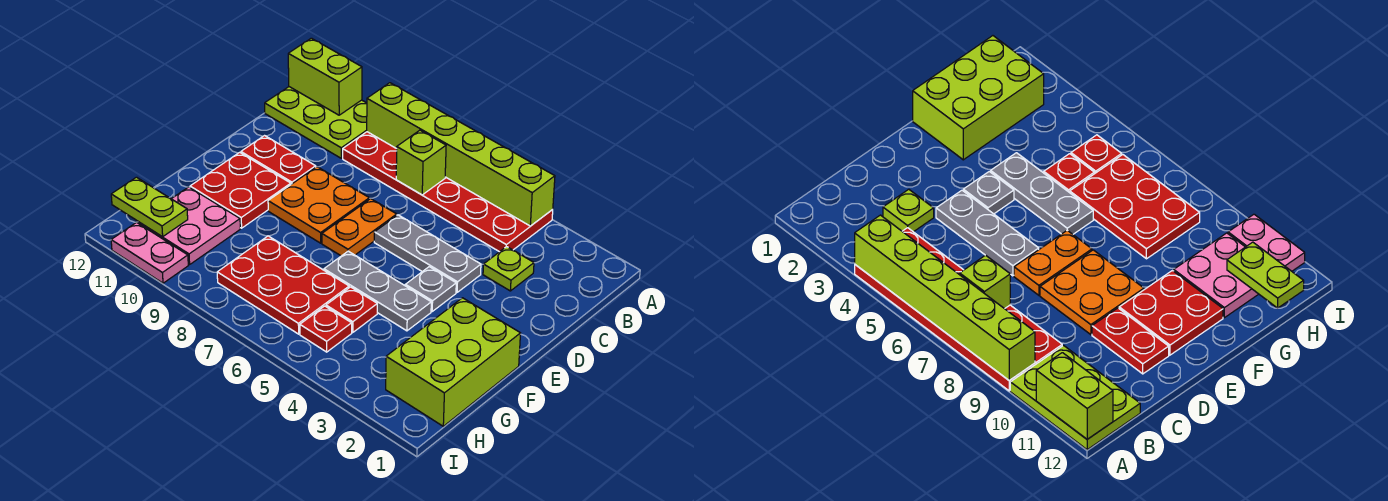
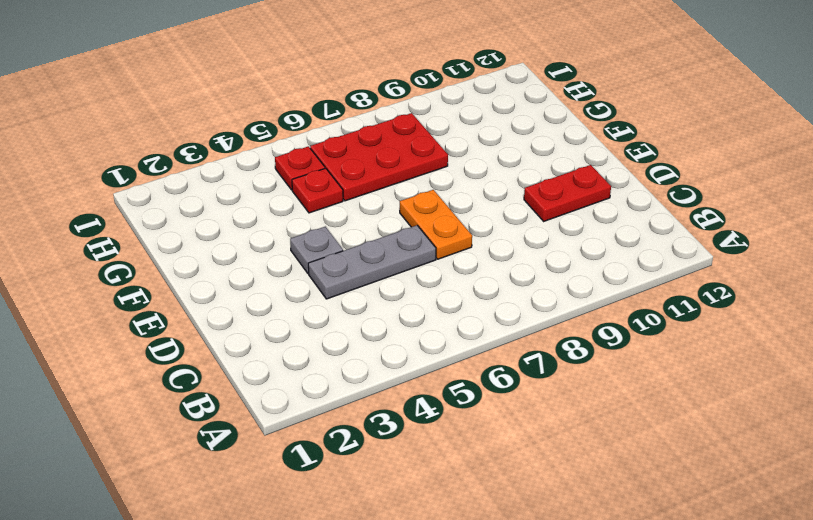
none -> red plate A4:B9 level 1
none -> lime plate A10:B12 level 1
none -> lime plate C3 level 1

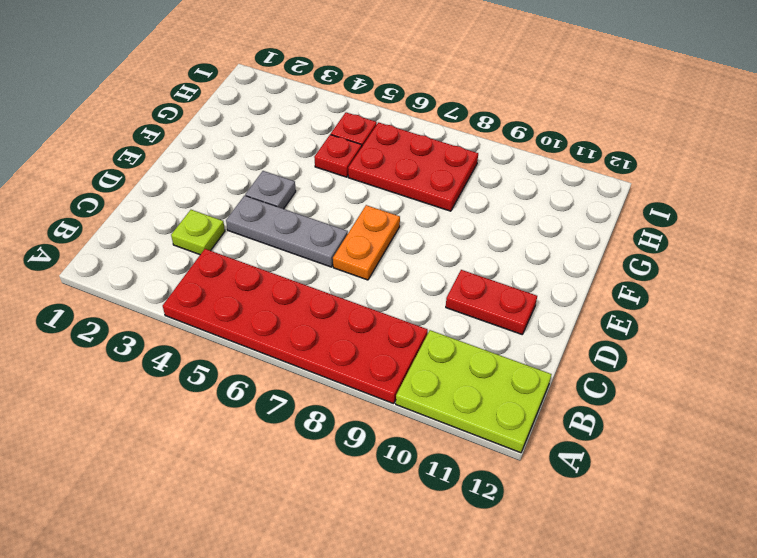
none -> orange plate D8:E9 level 1
none -> red plate E10:F11 level 1
none -> lime brick F1:H2 level 1

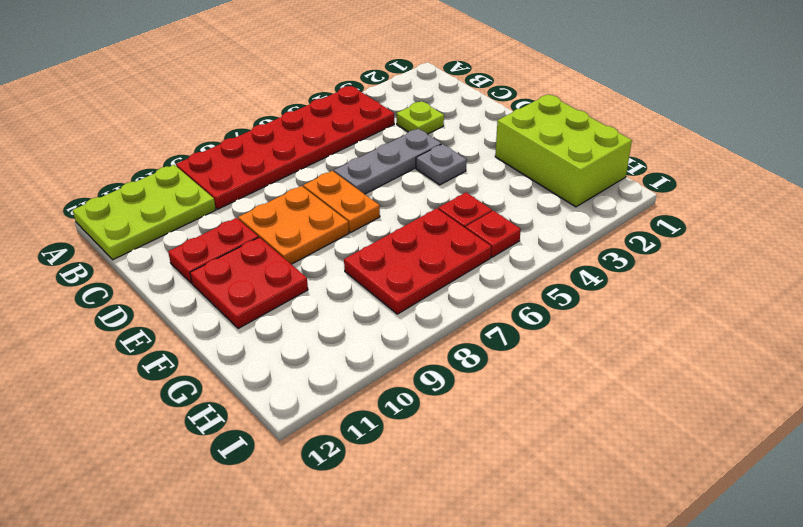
none -> grey plate F4:F6 level 1
none -> pink plate G10:H11 level 1
none -> pink plate I10:I11 level 1

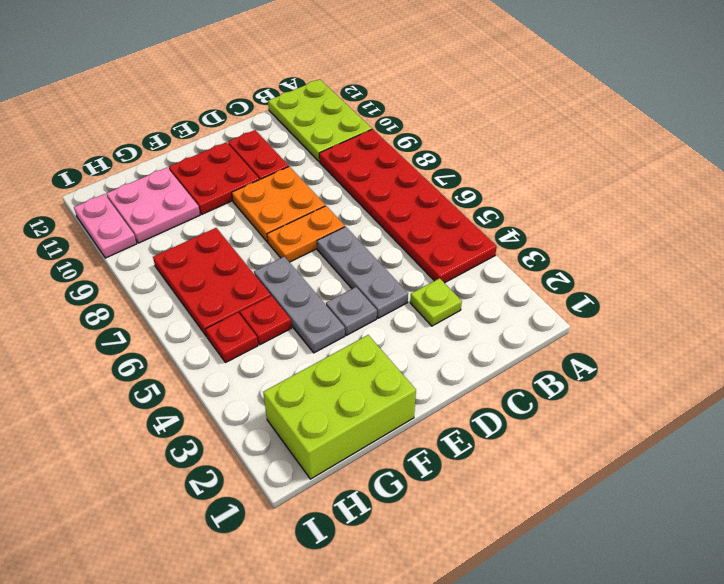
none -> lime brick A4:A9 level 2
none -> lime brick A11:A12 level 2
none -> lime brick B7 level 2

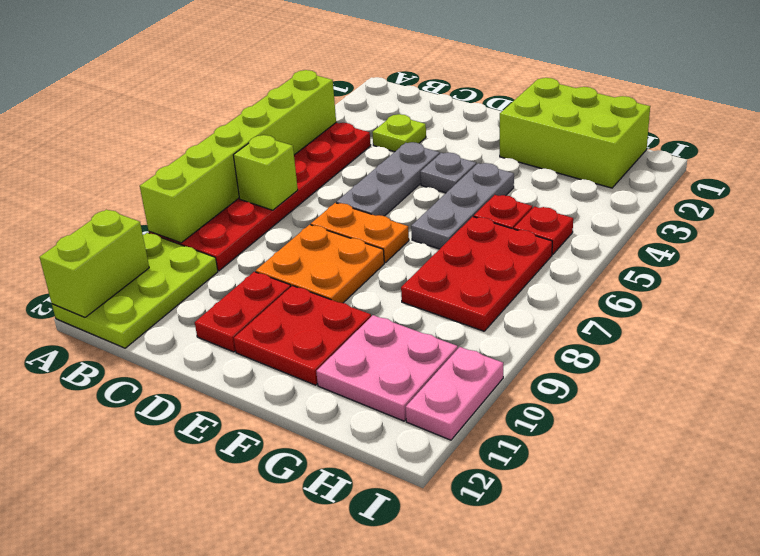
none -> lime plate H11:H12 level 2

